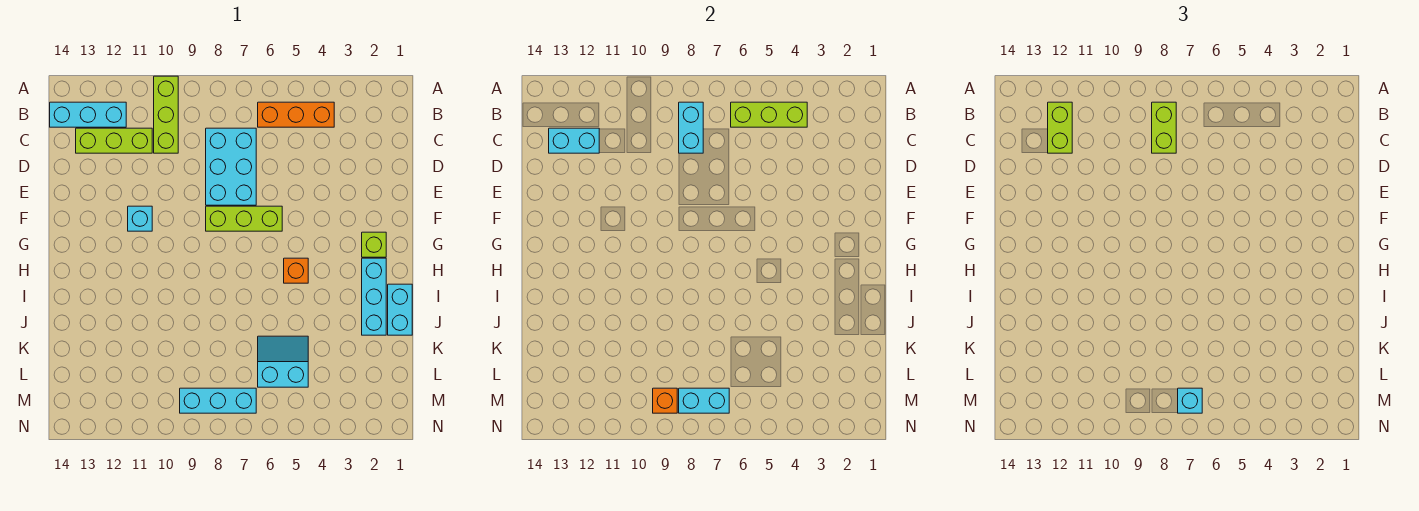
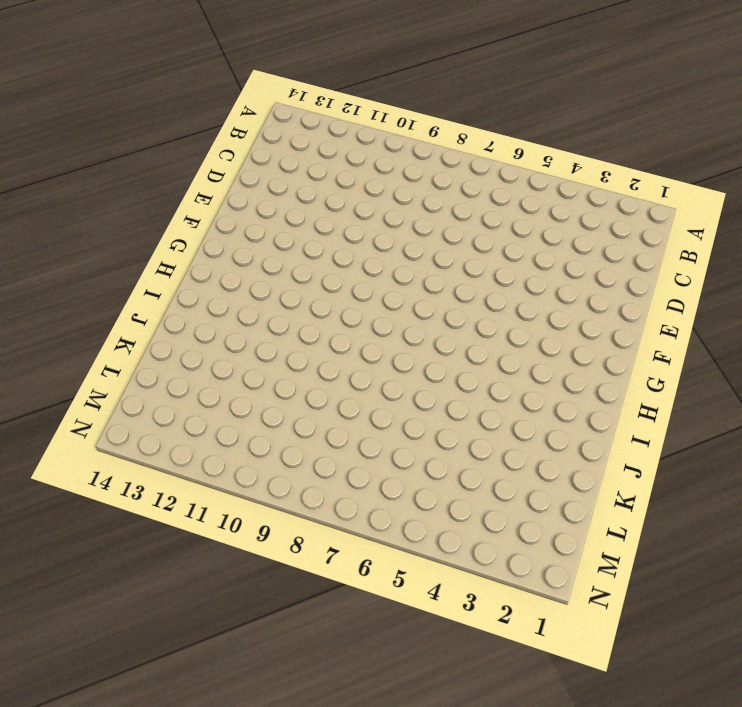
none -> lime brick A10:C10 level 1
none -> orange brick B4:B6 level 1
none -> cyan brick B12:B14 level 1

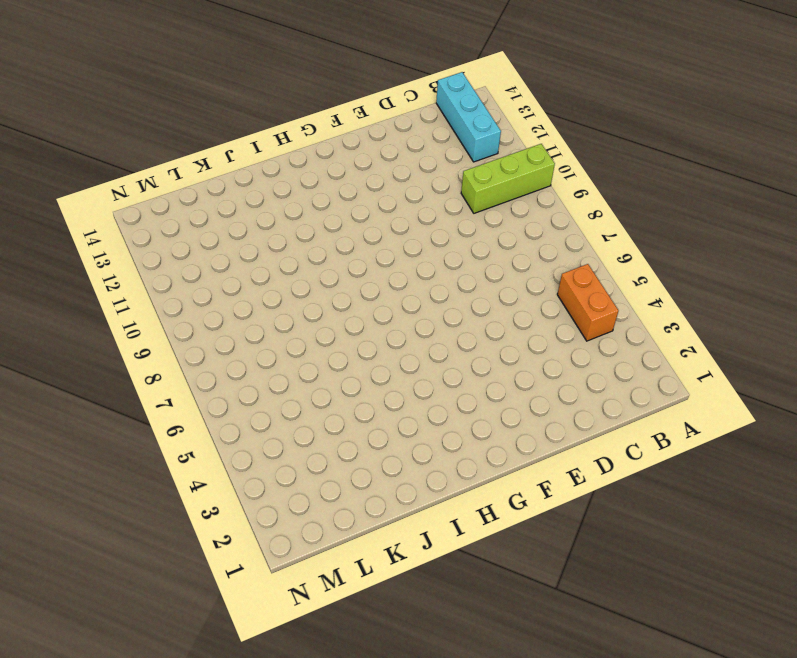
orange brick B4:B5 level 1 -> orange brick B4:B6 level 1
none -> cyan brick C7:E8 level 1
none -> lime brick C11:C13 level 1
none -> lime brick F6:F8 level 1

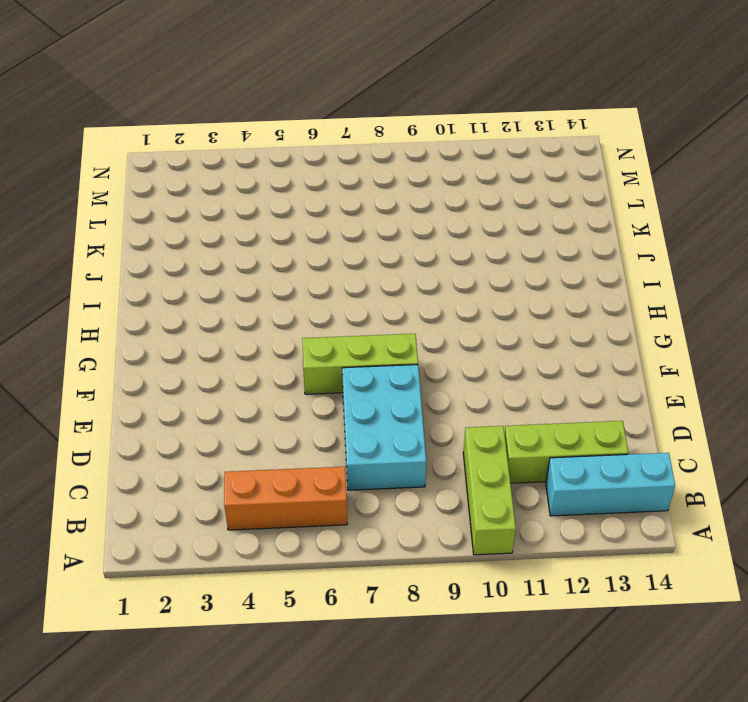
none -> cyan brick F11 level 1
none -> lime brick G2 level 1
none -> cyan brick H2:J2 level 1

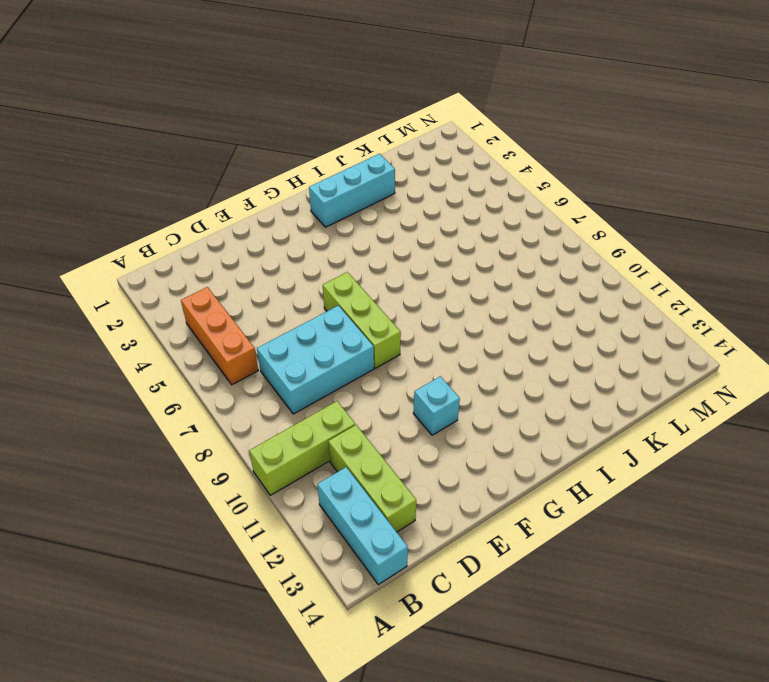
none -> lime brick G2 level 1
none -> orange brick H5 level 1
none -> cyan brick I1:J1 level 1

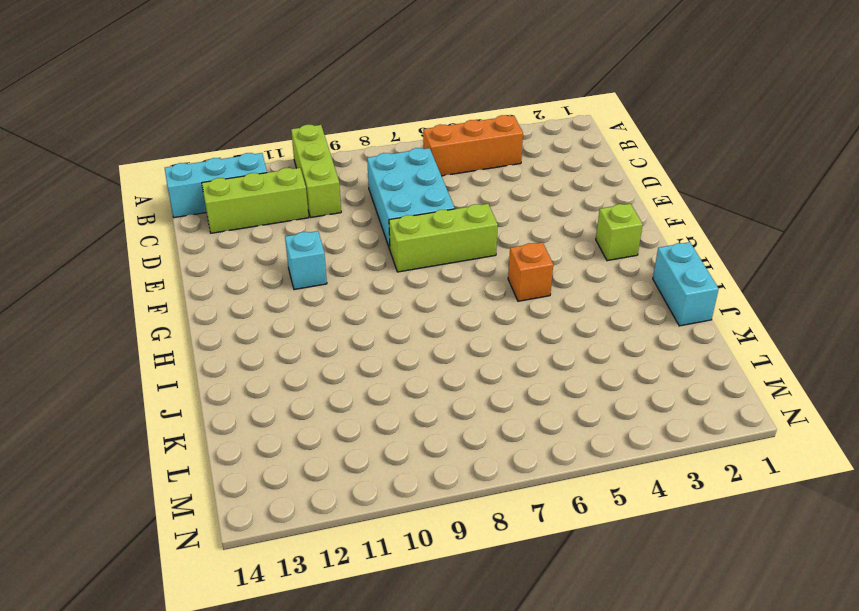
none -> cyan brick H2:J2 level 1
none -> cyan slope K5:L6 level 1 top L
none -> cyan brick M7:M9 level 1

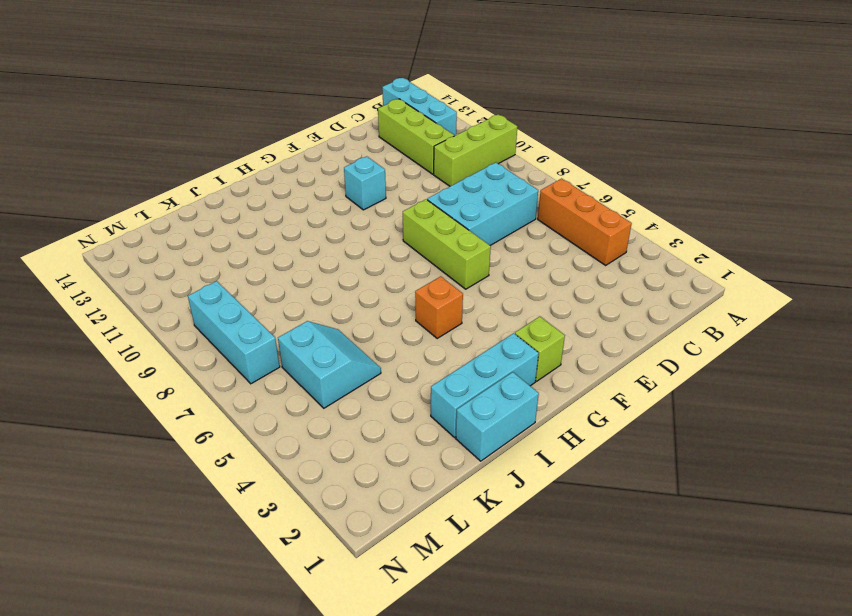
none -> lime brick B4:B6 level 2
none -> cyan brick B8:C8 level 2
none -> cyan brick C12:C13 level 2

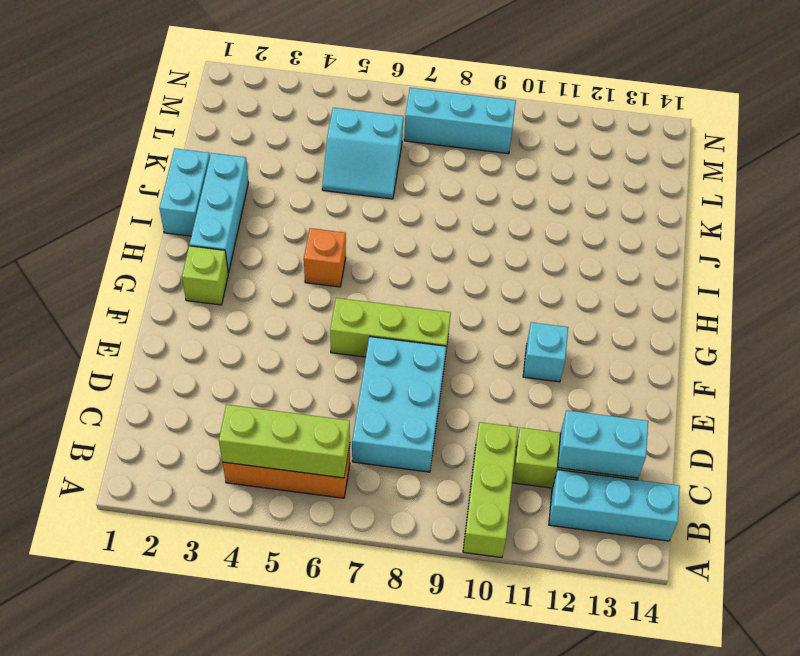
none -> cyan brick B8:C8 level 2
none -> cyan brick M7:M8 level 2
none -> orange brick M9 level 2

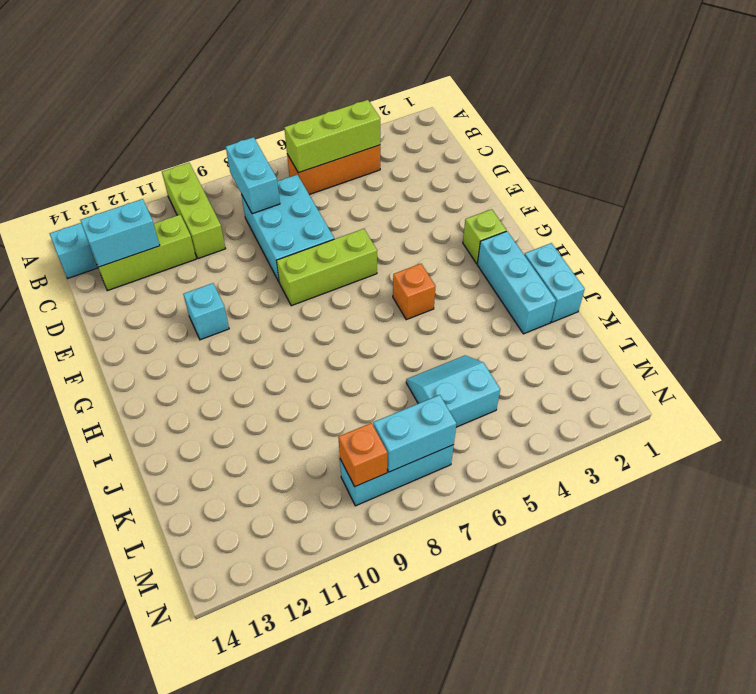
none -> lime brick B8:C8 level 3
none -> lime brick B12:C12 level 3
none -> cyan brick M7 level 3

